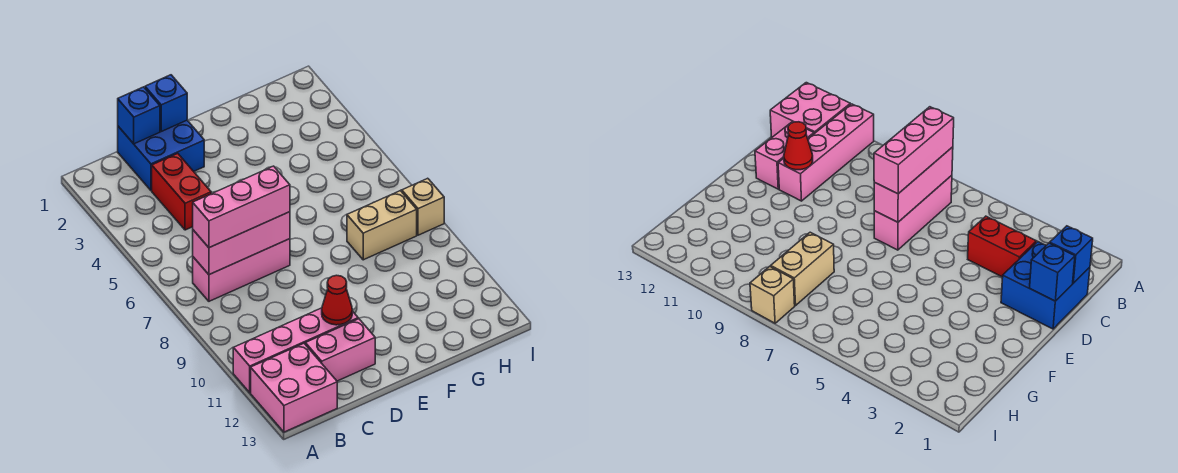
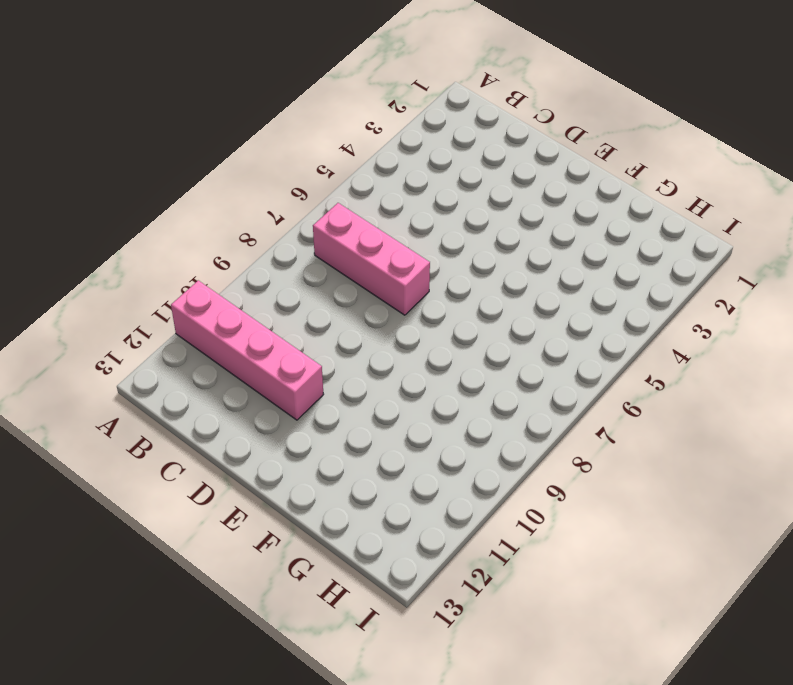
none -> pink brick A12:B13 level 1
none -> blue brick C1:D2 level 1
none -> red brick C3:C4 level 1

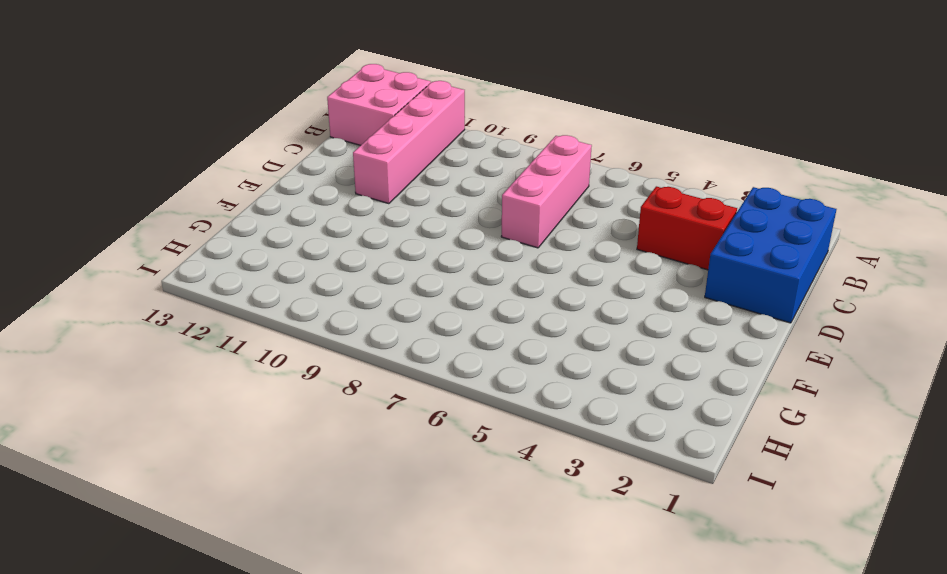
blue brick B1:D2 level 1 -> blue brick C1:D2 level 1
none -> pink brick C12:D12 level 1
none -> tan brick G8:H8 level 1
none -> tan brick I8 level 1

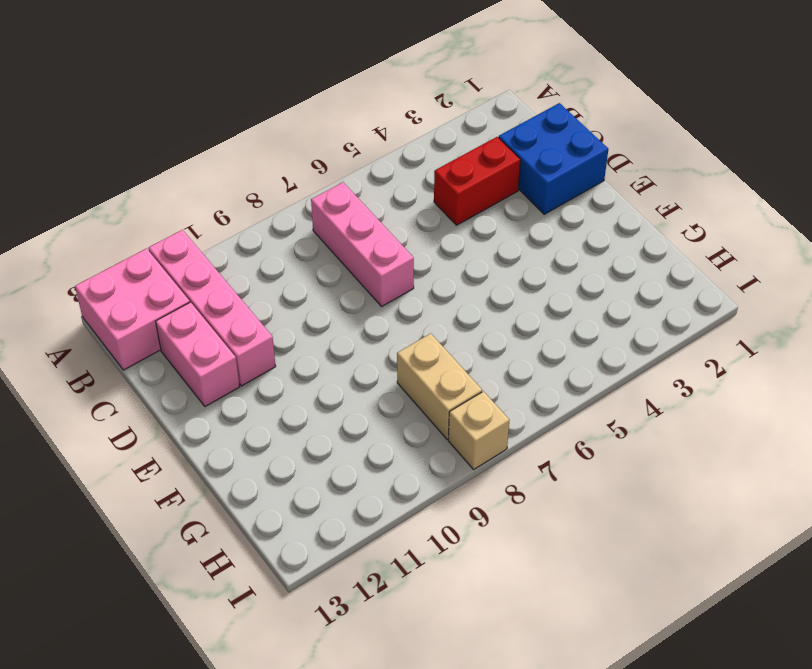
none -> pink brick B7:D7 level 2
none -> blue brick C1 level 2
none -> blue brick D1 level 2

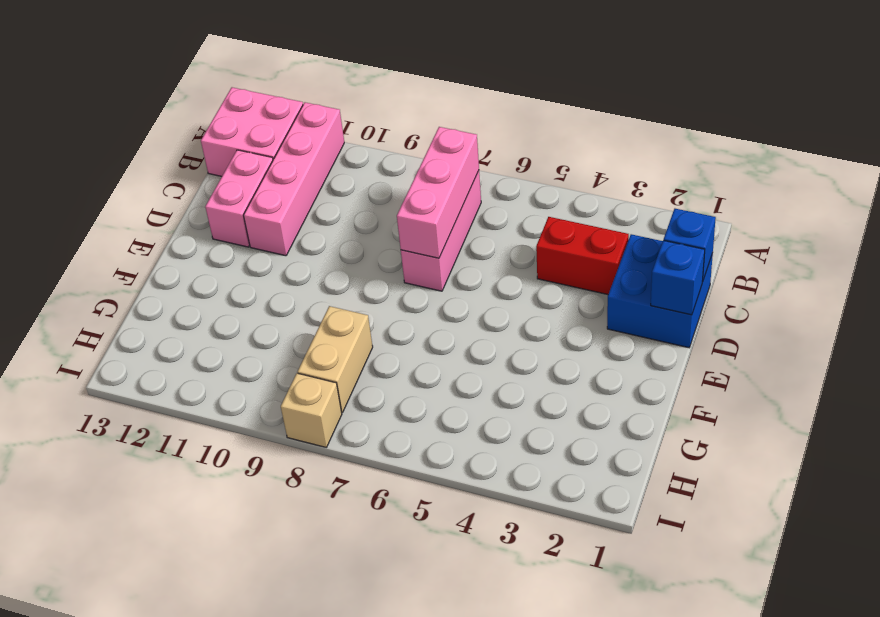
none -> red cone D11 level 2
none -> pink brick B7:D7 level 3

